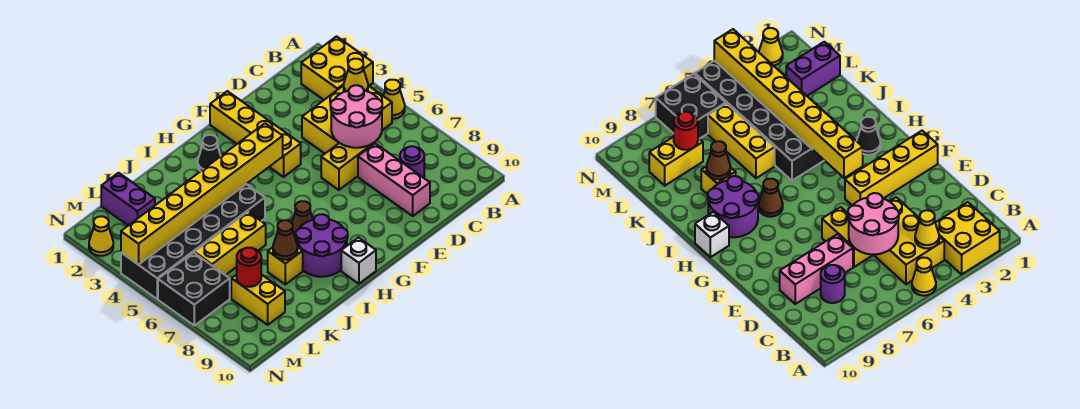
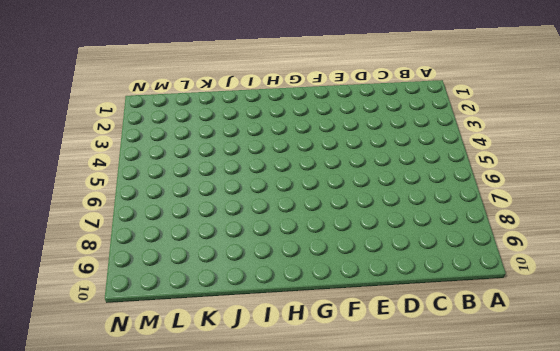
none -> yellow brick A2:B3 level 1
none -> yellow cone A5 level 1
none -> yellow brick B4:D5 level 1

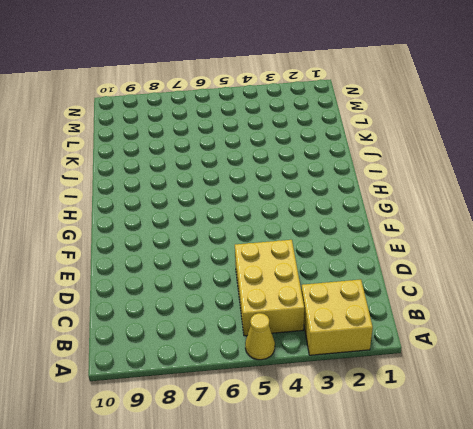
none -> purple round brick C8 level 1
none -> yellow brick D6:E6 level 1
none -> pink brick D7:D9 level 1

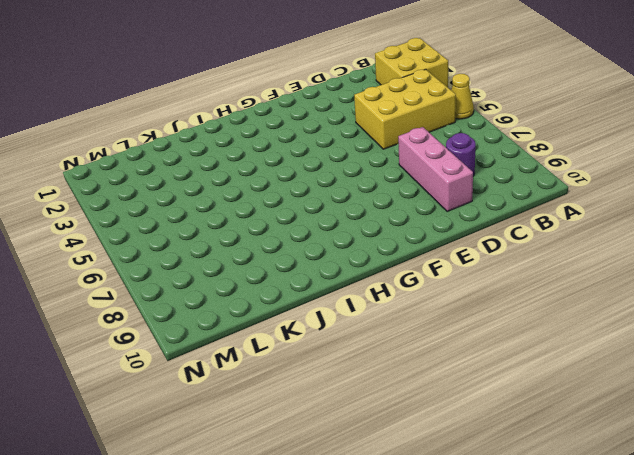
none -> yellow brick D6:E6 level 1
none -> yellow brick F1:F4 level 1
none -> black cone H2 level 1

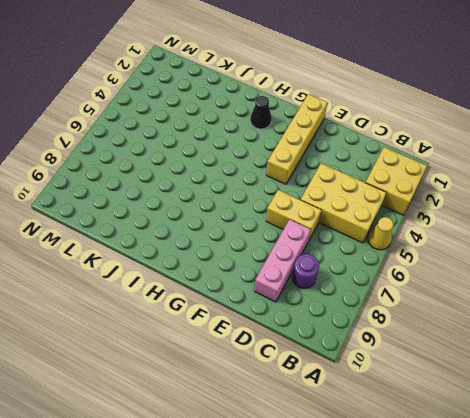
none -> brown cone H7 level 1
none -> purple round brick H8:I9 level 1
none -> white brick H10 level 1

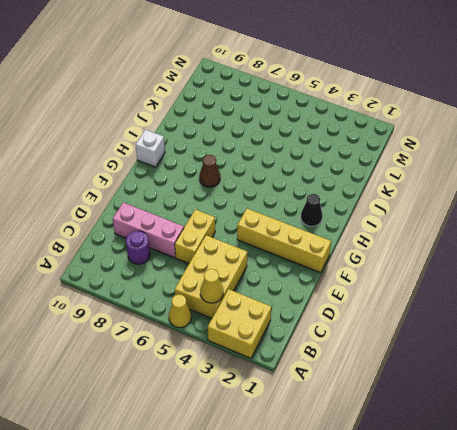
none -> purple round brick H8:I9 level 1
none -> black brick I4:N5 level 1
none -> yellow brick J6:L6 level 1

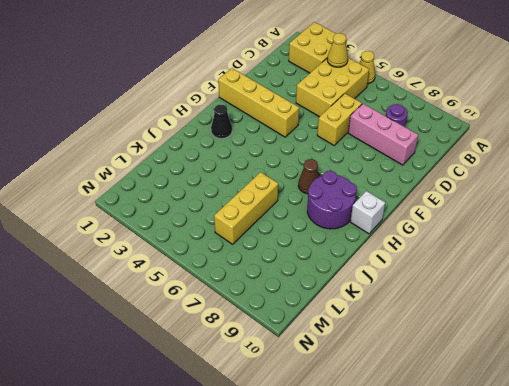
none -> black brick I4:N5 level 1
none -> yellow brick J8 level 1
none -> purple brick L1:L2 level 1

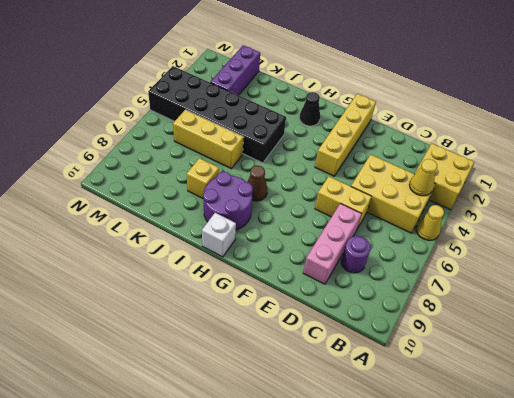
purple brick L1:L3 level 1 -> purple brick L1:L2 level 1
none -> yellow brick L8:L9 level 1
none -> black brick M6:N7 level 1
none -> yellow cone N2 level 1

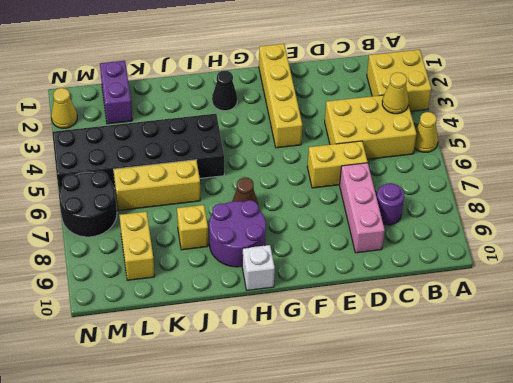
black round brick M6:N7 level 1 -> black brick M6:N7 level 1
none -> pink round brick C5:D6 level 2
none -> yellow brick G4:N4 level 2
none -> brown cone J8 level 2

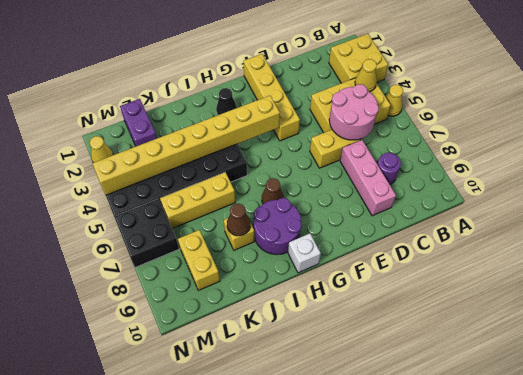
none -> red round brick L8 level 2

